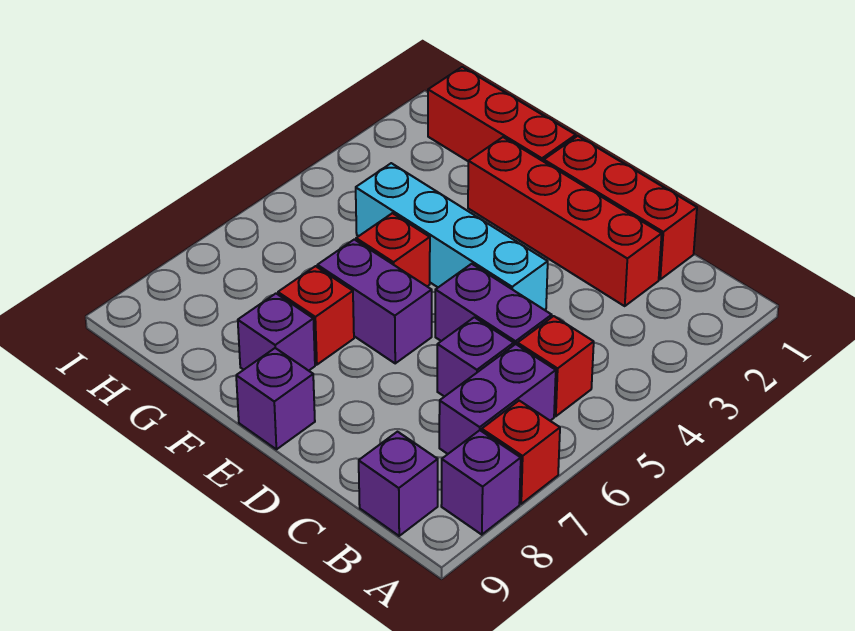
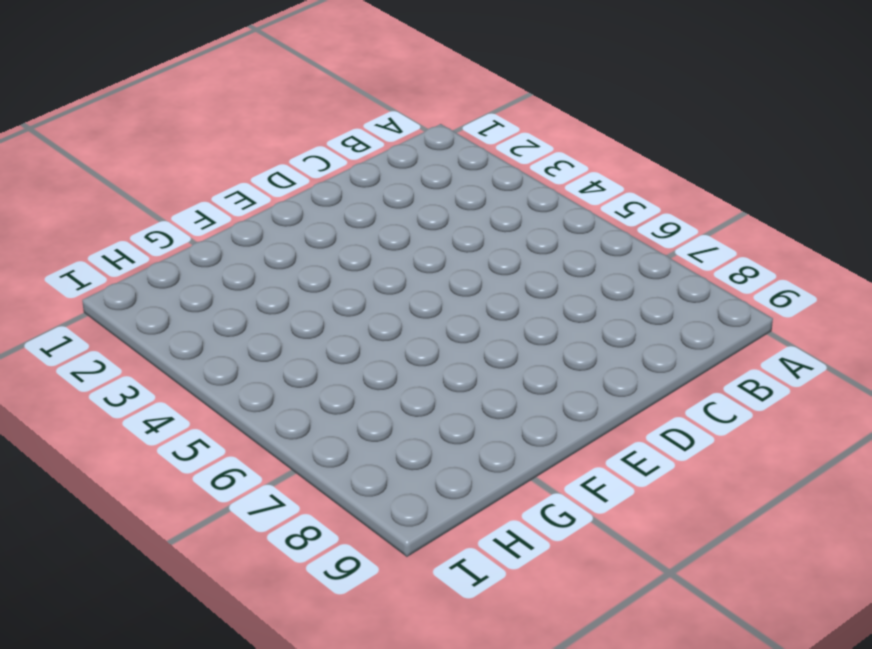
none -> red brick A7 level 1
none -> purple brick A8 level 1
none -> red brick B5 level 1

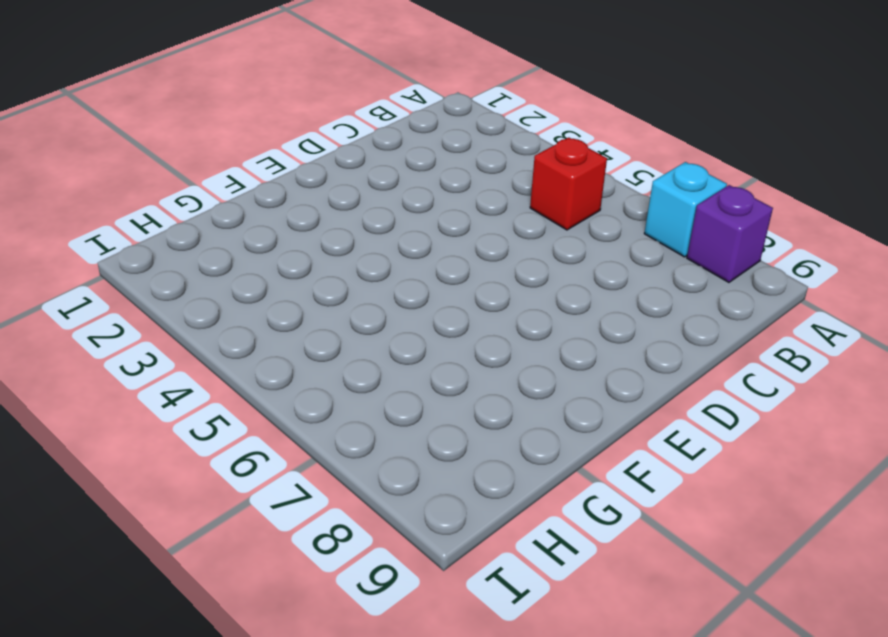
cyan brick A7 level 1 -> red brick A7 level 1
none -> purple brick B6:B7 level 1
none -> purple brick B9 level 1
none -> red brick C1:E1 level 1

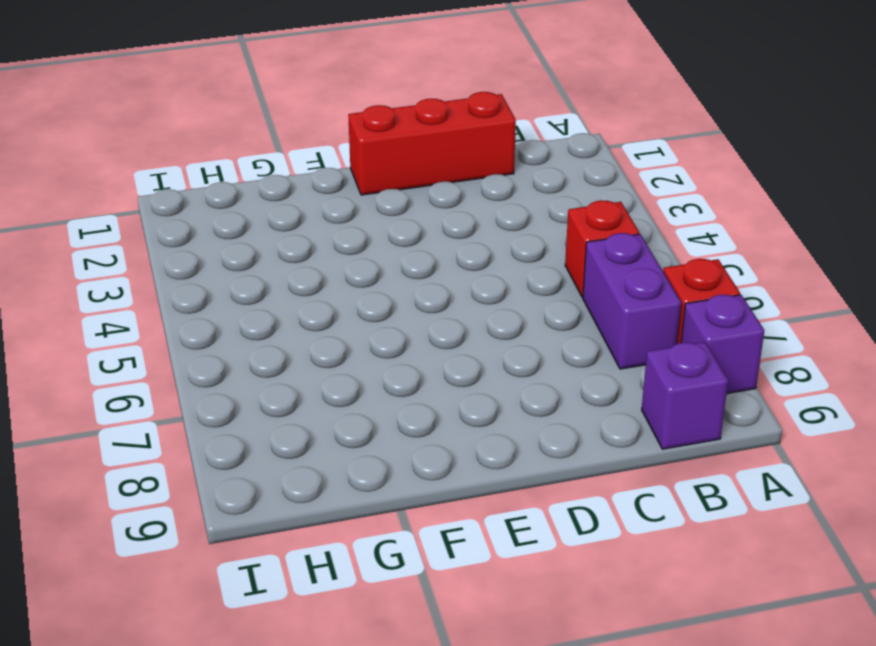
none -> red brick C2:F2 level 1
none -> purple brick C5:D5 level 1
none -> purple brick C6 level 1

